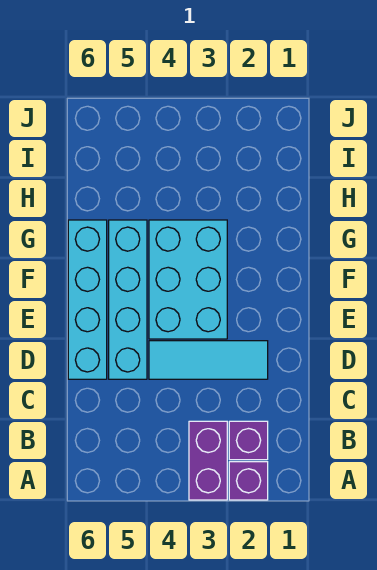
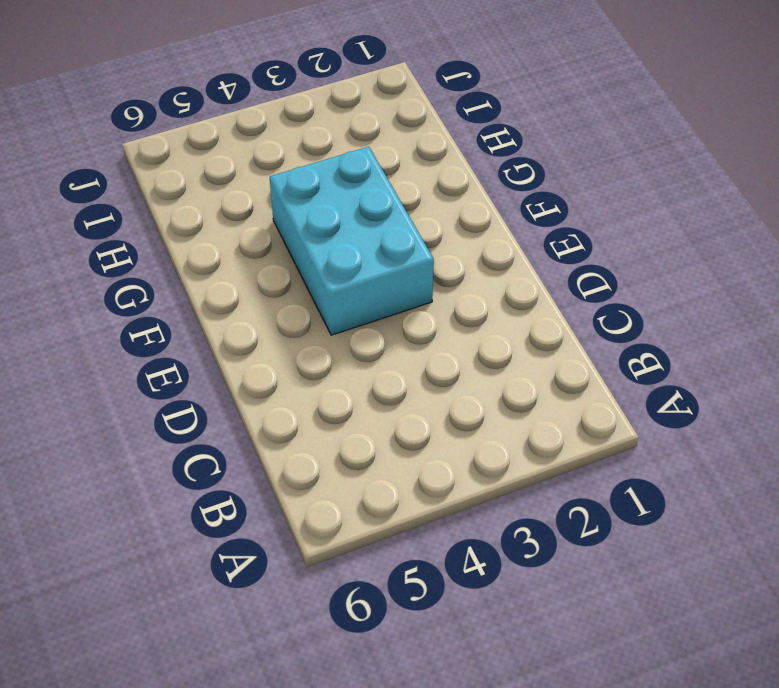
none -> purple brick A2 level 1
none -> purple brick A3:B3 level 1

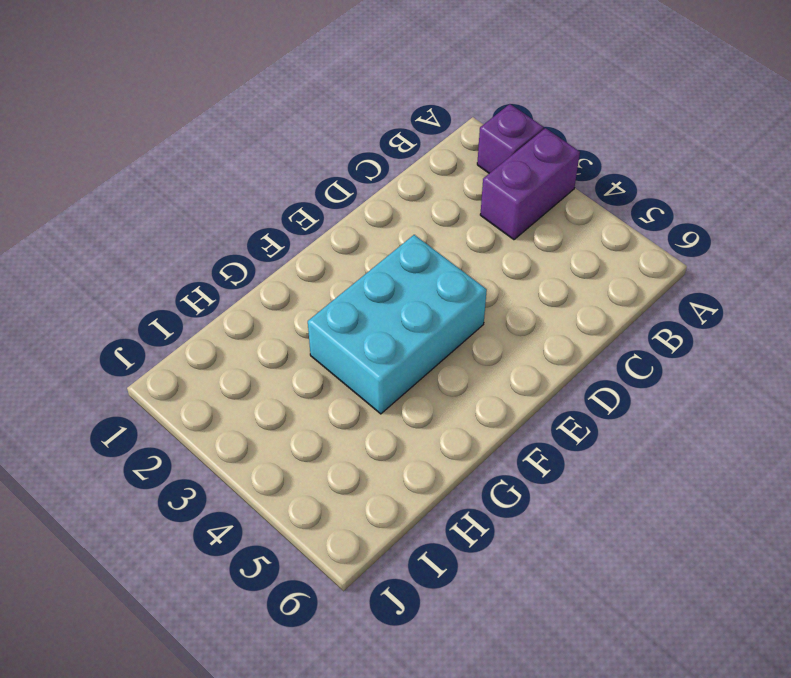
none -> purple brick B2 level 1
none -> cyan tile D2:D4 level 1

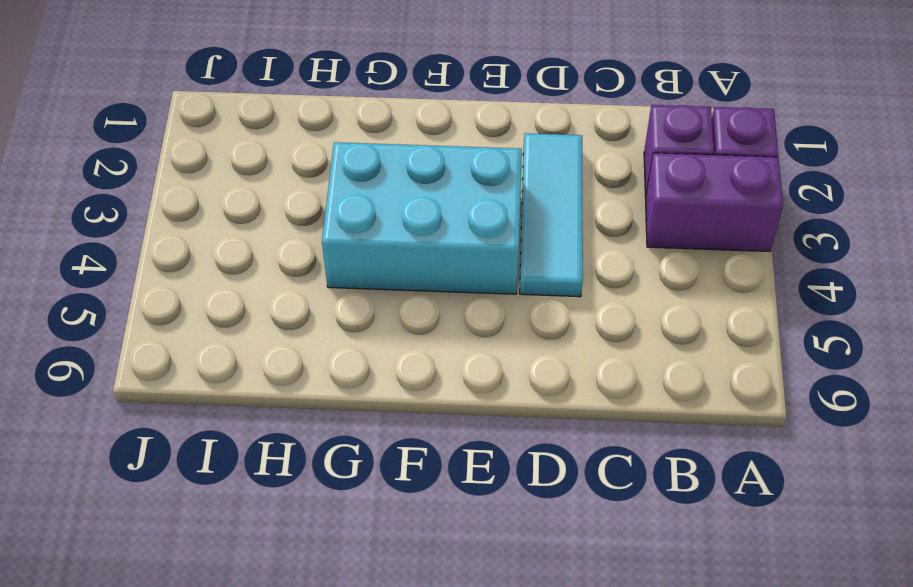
none -> cyan brick D5:G5 level 1
none -> cyan brick D6:G6 level 1

